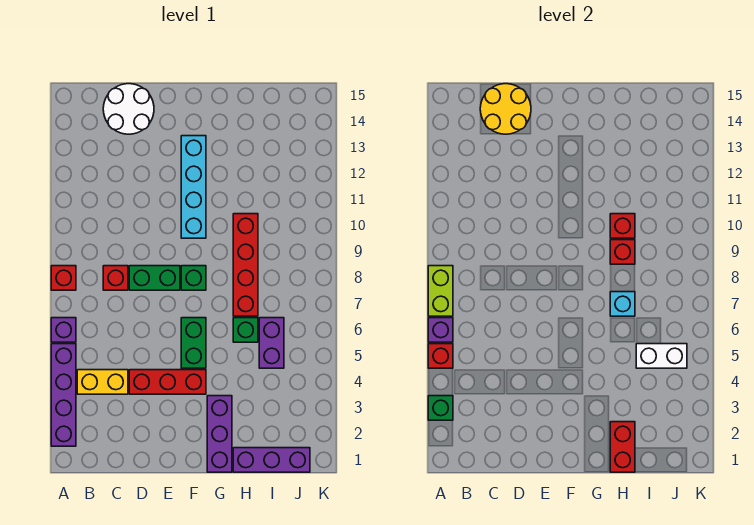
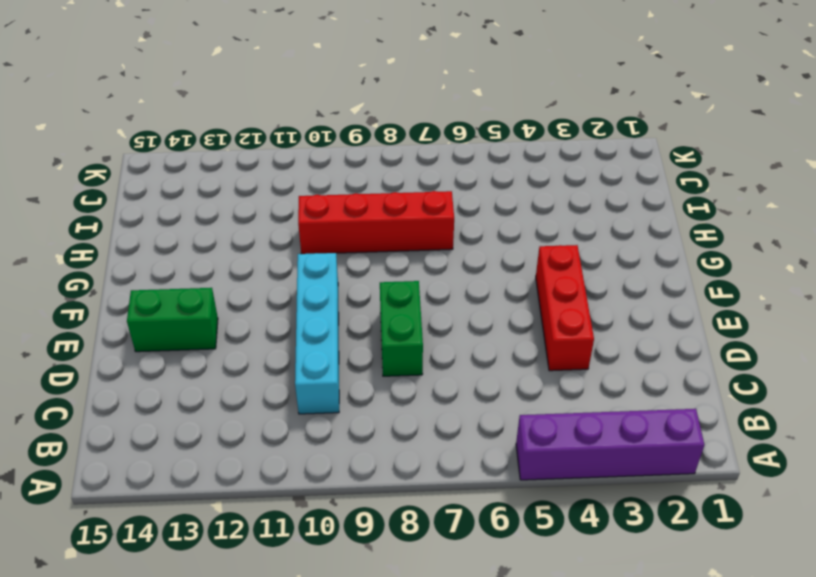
cyan brick C10:F10 level 1 -> cyan brick F10:F13 level 1
green brick E13:E14 level 1 -> green brick F5:F6 level 1
none -> purple brick A6 level 1
none -> red brick A8 level 1
none -> yellow brick B4:C4 level 1

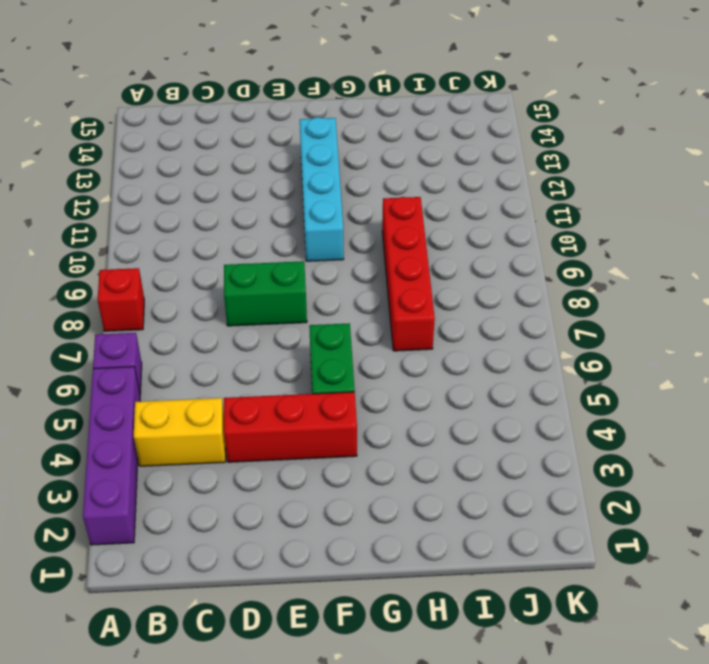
none -> red brick C8 level 1
none -> white round brick C14:D15 level 1
none -> green brick F8 level 1

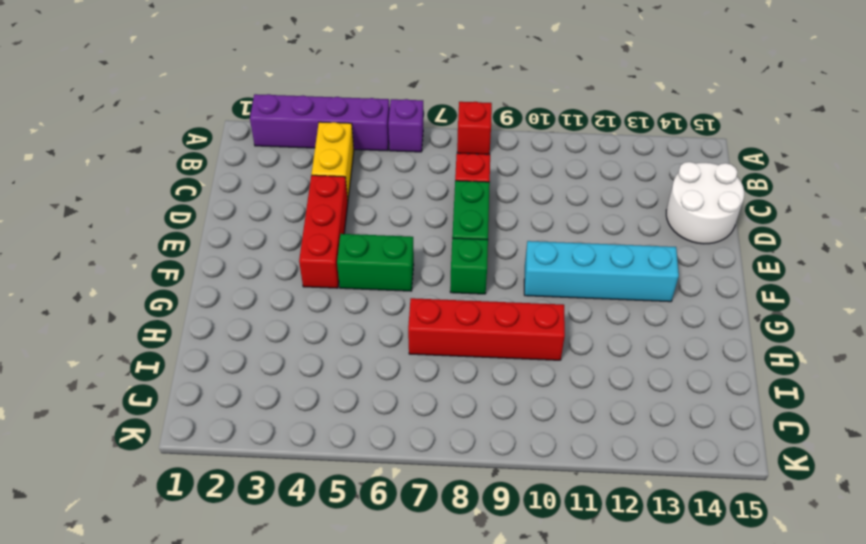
none -> purple brick G1:G3 level 1
none -> purple brick H1:J1 level 1
none -> green brick H6 level 1

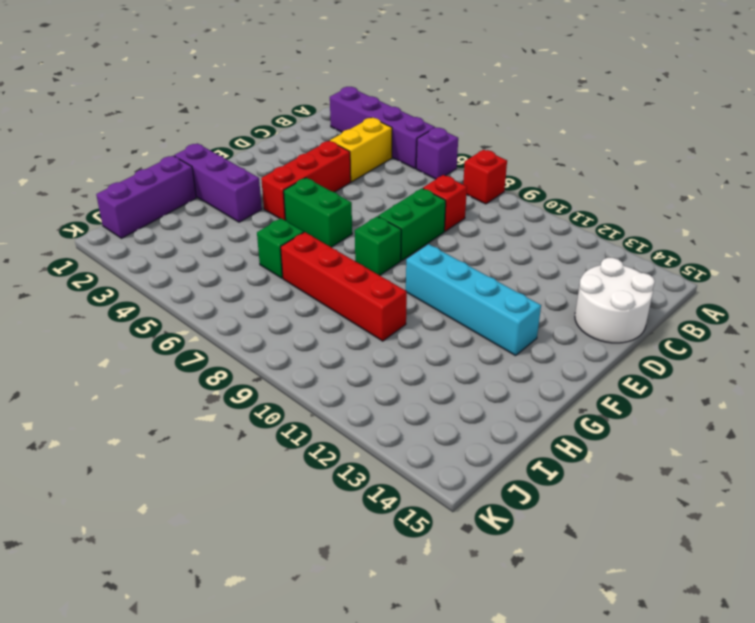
none -> purple brick I5:I6 level 1
none -> green brick A3 level 2
none -> red brick A5 level 2

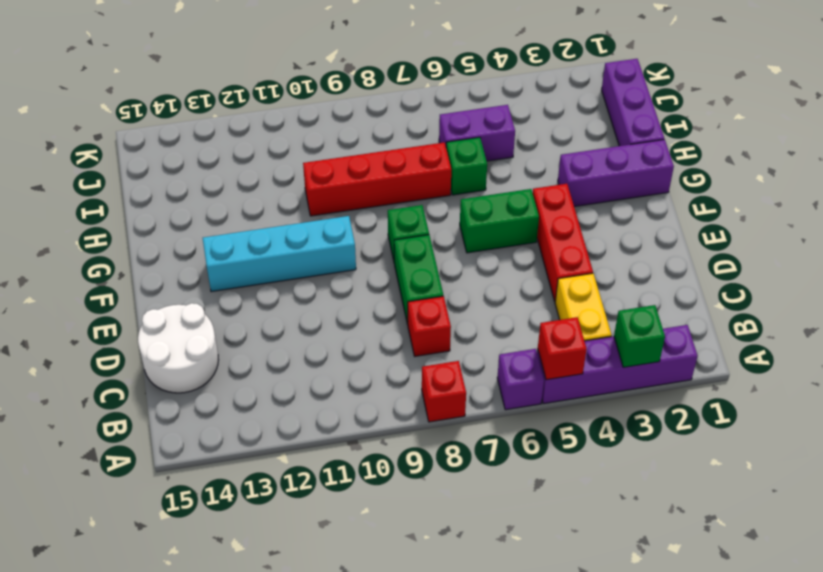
none -> purple brick A6 level 2
none -> lime brick A7:A8 level 2
none -> yellow round brick C14:D15 level 2

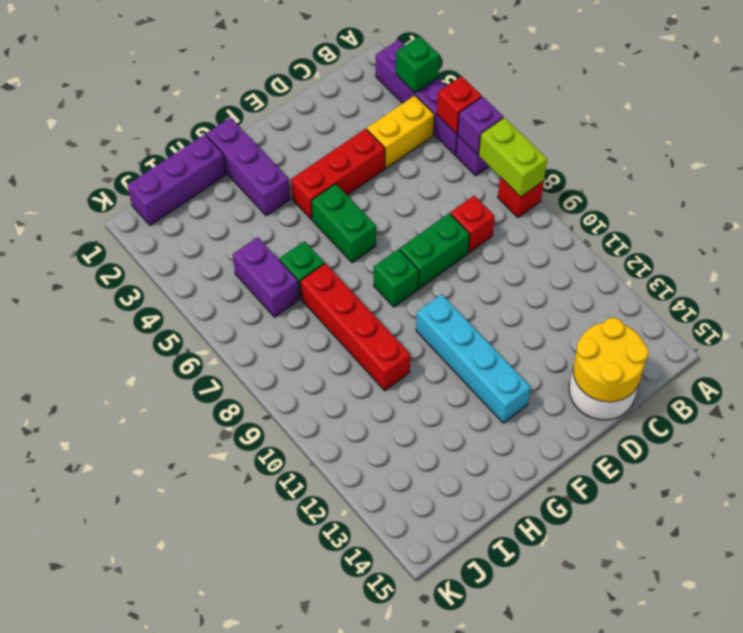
none -> red brick H1:H2 level 2
none -> cyan brick H7 level 2
none -> red brick H9 level 2

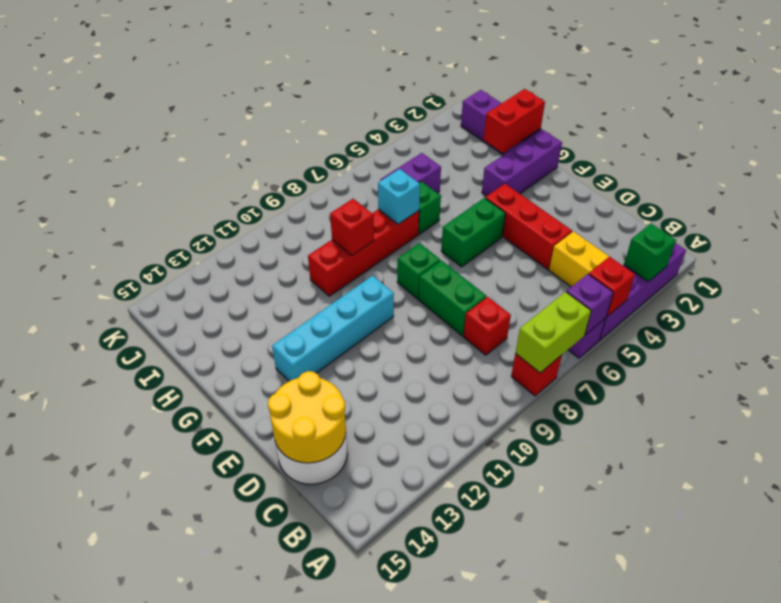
none -> red brick H10 level 2
none -> white brick I5:J5 level 2

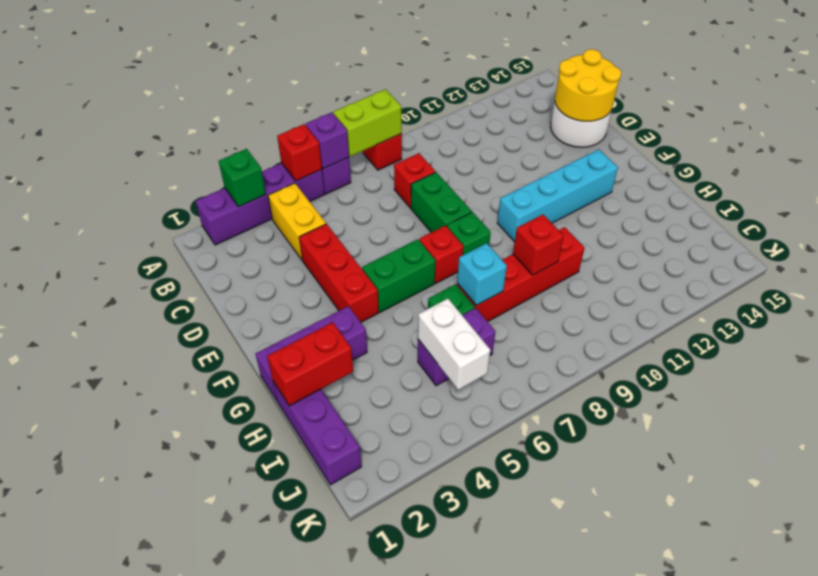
red brick F7 level 1 -> red brick H10 level 2

